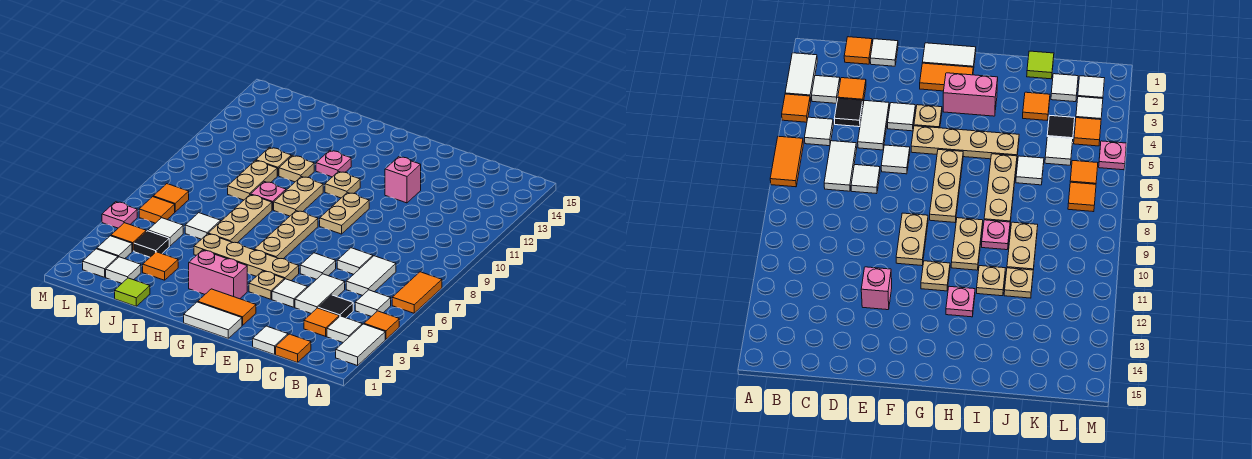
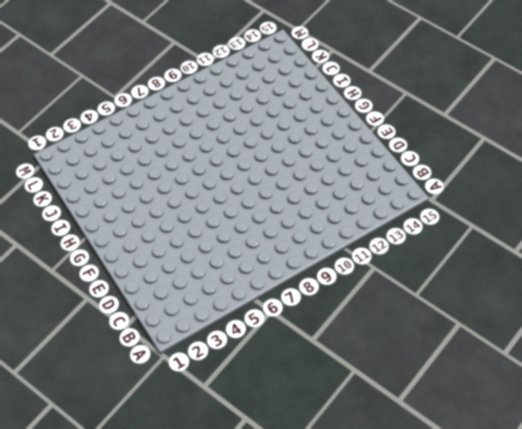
none -> white tile A2:A3 level 1
none -> orange tile A4 level 1
none -> orange tile A6:A7 level 1
none -> white tile B3 level 1

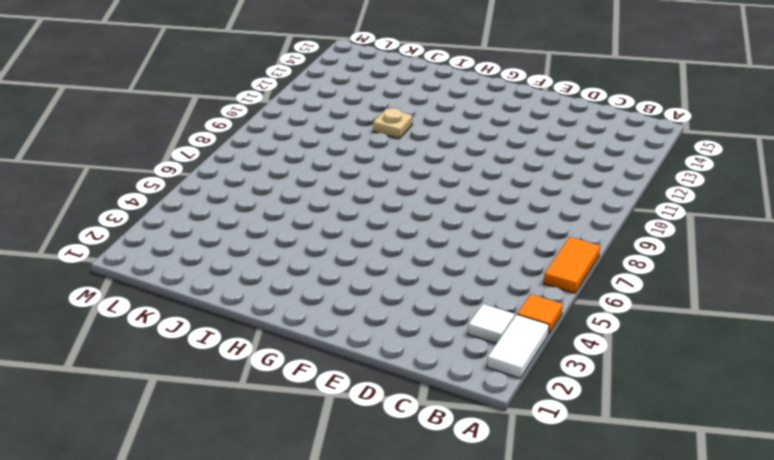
none -> white tile B5 level 1
none -> orange tile C1 level 1
none -> orange tile C3 level 1
none -> black tile C4 level 1

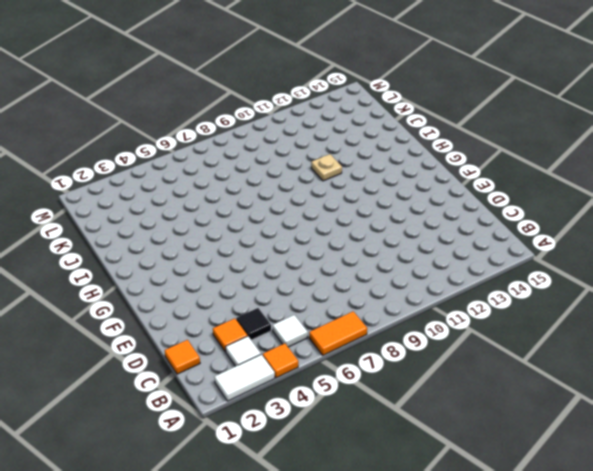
none -> white tile C6:C7 level 1
none -> white tile D1 level 1
none -> white tile D4:D5 level 1
none -> white tile D7 level 1

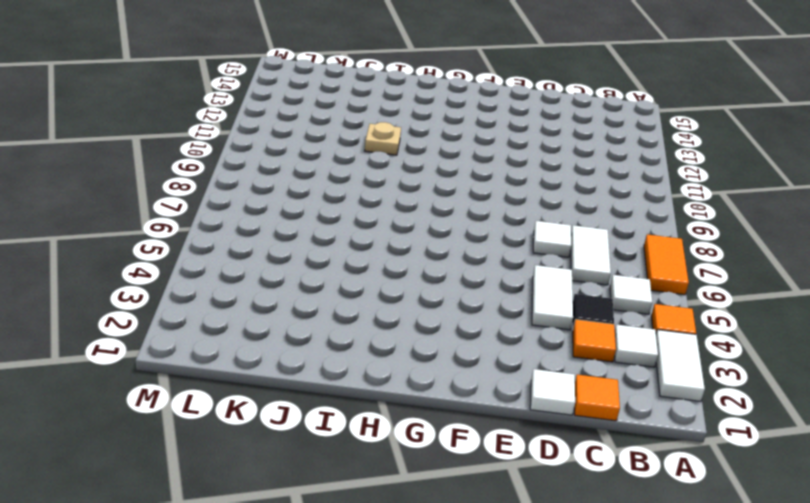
none -> white tile E4 level 1
none -> white tile E6 level 1
none -> pink brick E12 level 1
none -> white tile F1:G1 level 1

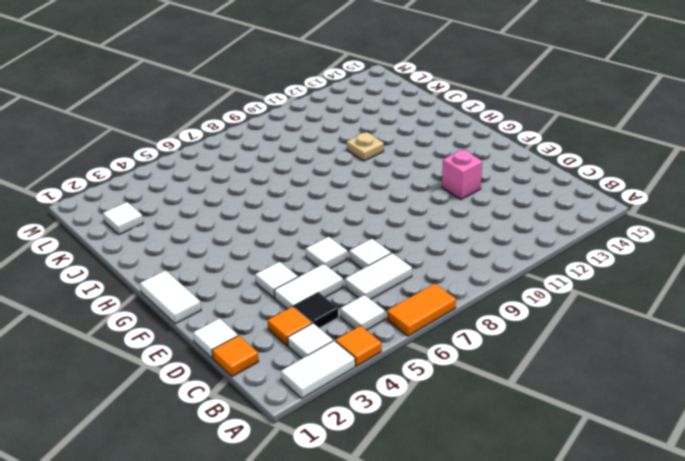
none -> orange tile F2:G2 level 1
none -> tan plate F4 level 1
none -> tan plate F5:I5 level 1
none -> tan plate F9:F10 level 1

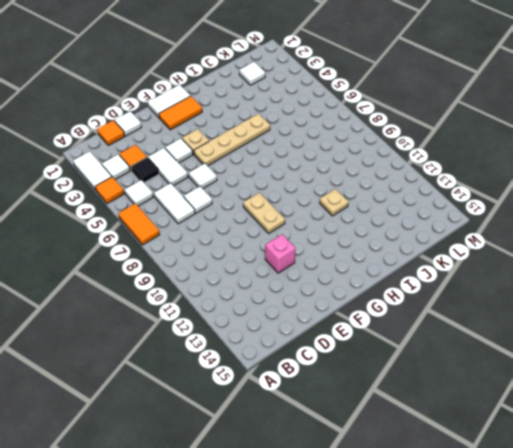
none -> pink brick G3:H3 level 1
none -> tan plate G6:G8 level 1
none -> tan plate G11 level 1
none -> tan plate H9:H10 level 1

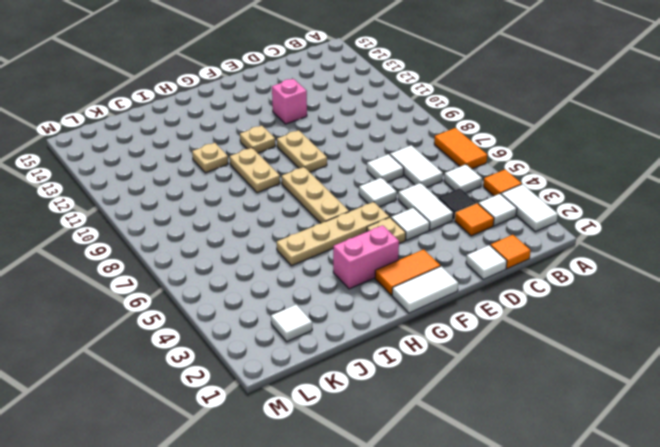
none -> pink plate H12 level 1
none -> tan plate I6:I8 level 1
none -> pink plate I9 level 1
none -> lime tile J1 level 1

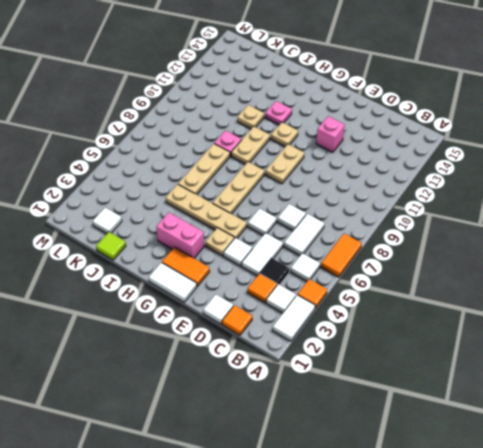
none -> orange tile J3 level 1
none -> white tile J6 level 1
none -> tan plate J9:J10 level 1
none -> tan plate J11 level 1

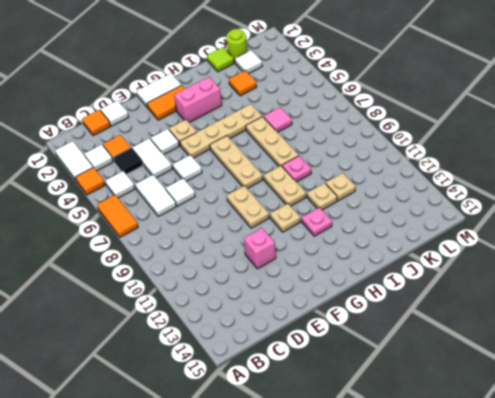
pink tile J6 level 1 -> white tile J6 level 1
lime round brick K1 level 1 -> none
none -> tan plate J9:J10 level 1
none -> black tile K4 level 1
none -> white tile K5 level 1
none -> white tile L2 level 1

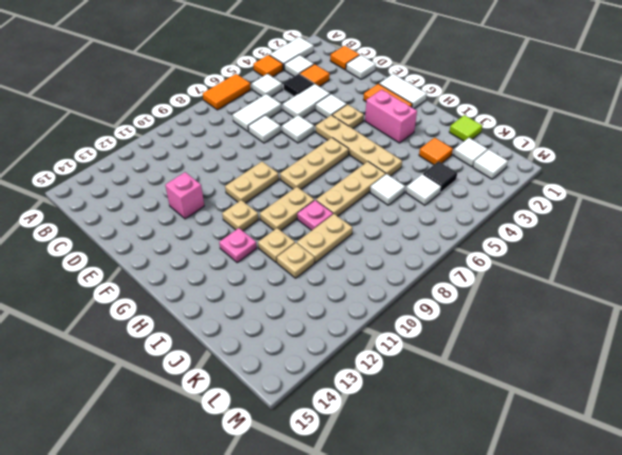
none -> white tile L3 level 1
none -> orange tile L4 level 1
none -> orange tile L6 level 1
none -> orange tile L7 level 1

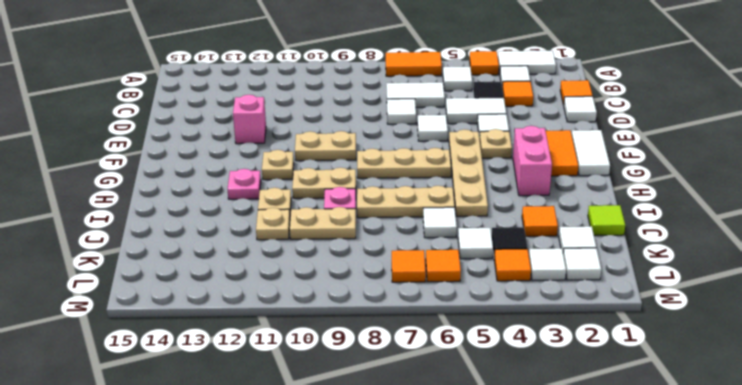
none -> pink plate M5 level 1

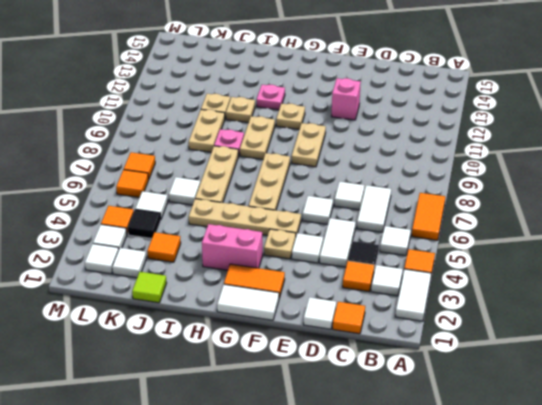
none -> pink plate M5 level 1

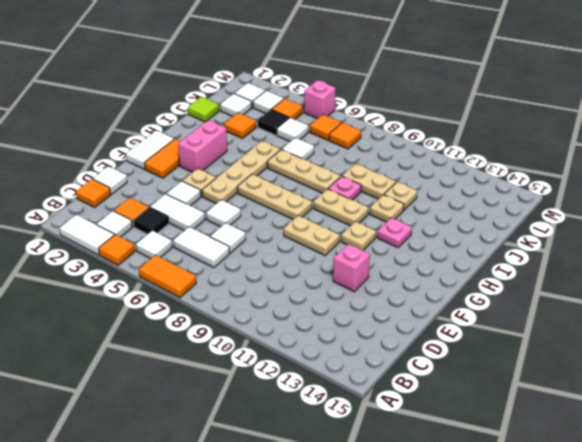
pink brick M5 level 1 -> pink plate M5 level 1

